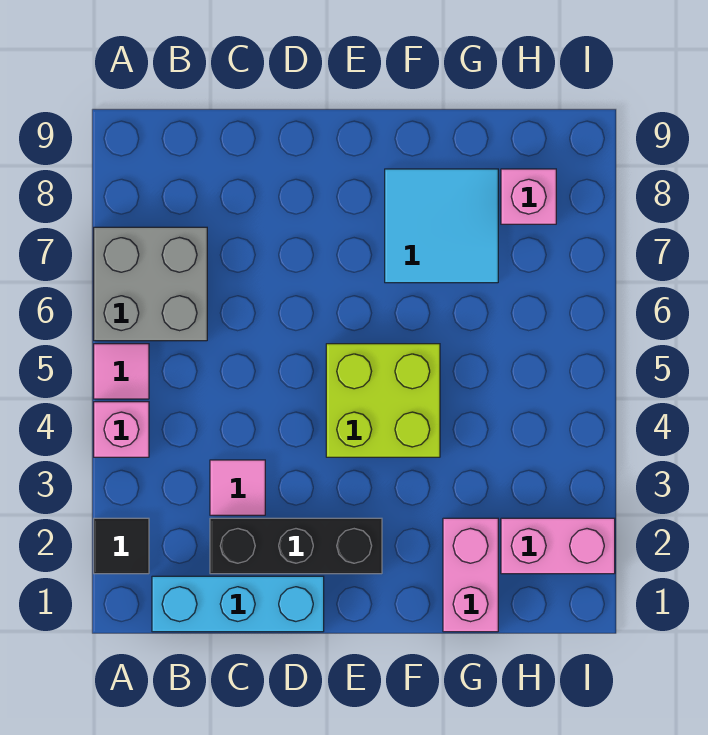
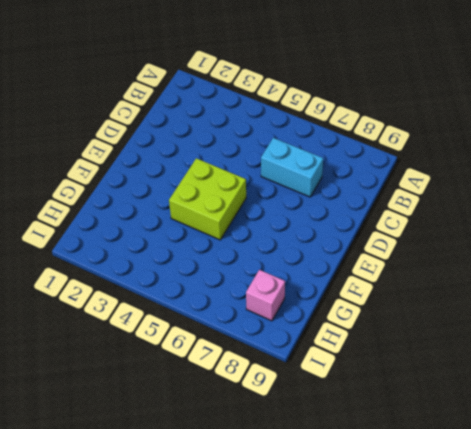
cyan brick C6:C7 level 1 -> none
none -> black tile A2 level 1
none -> pink brick A4 level 1
none -> pink tile A5 level 1

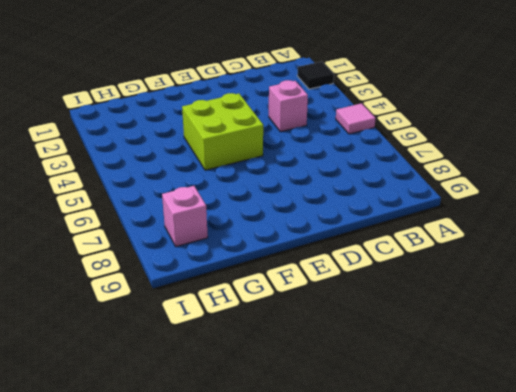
pink brick C4 level 1 -> pink brick A4 level 1
none -> grey brick A6:B7 level 1
none -> cyan brick B1:D1 level 1
none -> black brick C2:E2 level 1

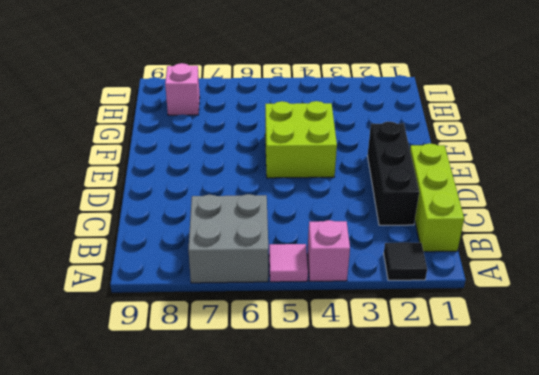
lime brick B1:D1 level 1 -> cyan brick B1:D1 level 1
none -> pink tile C3 level 1
none -> cyan tile F7:G8 level 1
none -> pink brick G1:G2 level 1

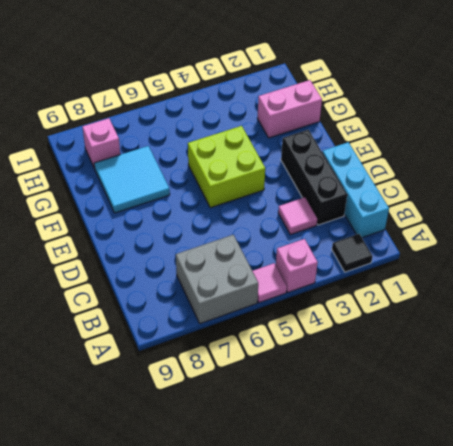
none -> pink brick H2:I2 level 1

